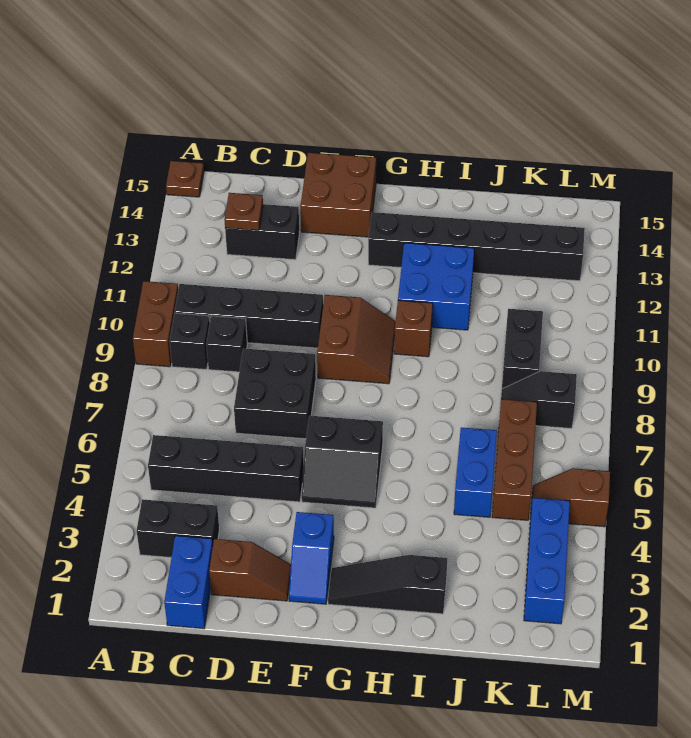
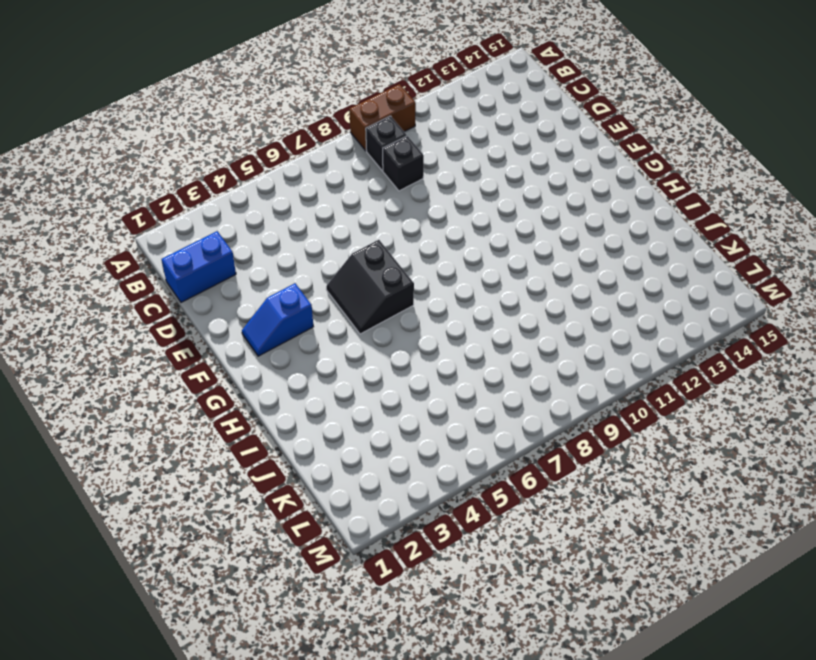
none -> brown plate A15 level 1
none -> black brick B3:C3 level 1
none -> black brick B5:E5 level 1

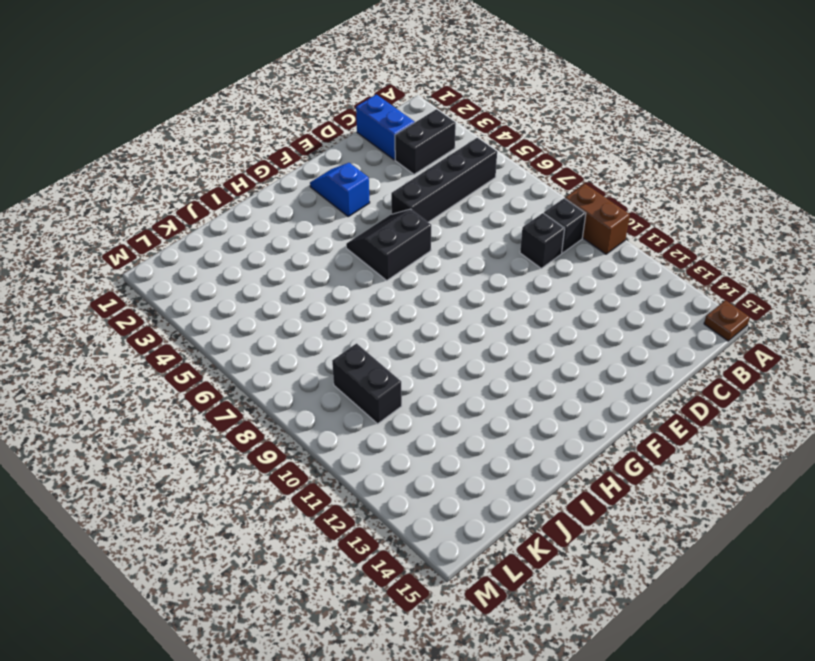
none -> black brick B10:E10 level 1
none -> black brick C13:D13 level 1
none -> brown slope D2:E2 level 1 top D

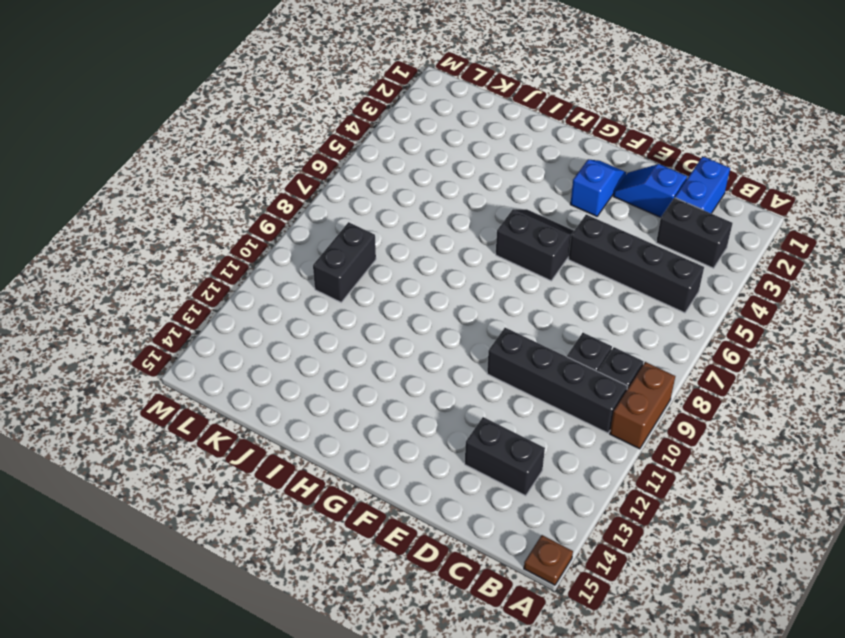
blue slope D2:E2 level 1 top D -> brown slope D2:E2 level 1 top D
none -> black brick D7:E8 level 1
none -> brown brick E14:F15 level 1
none -> brown slope F9:G10 level 1 top F

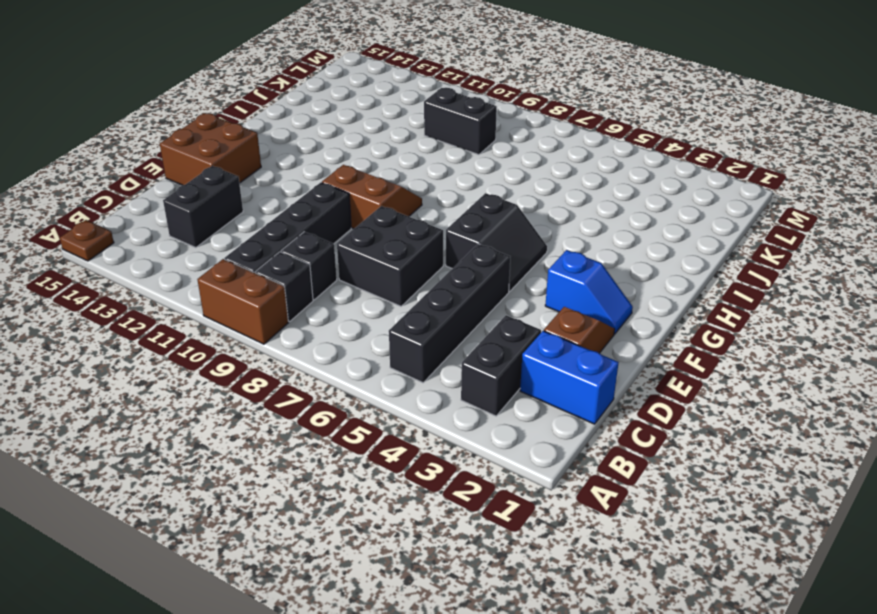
none -> black slope G2:I2 level 1 top I
none -> black brick G13:L13 level 1
none -> brown brick H10 level 1

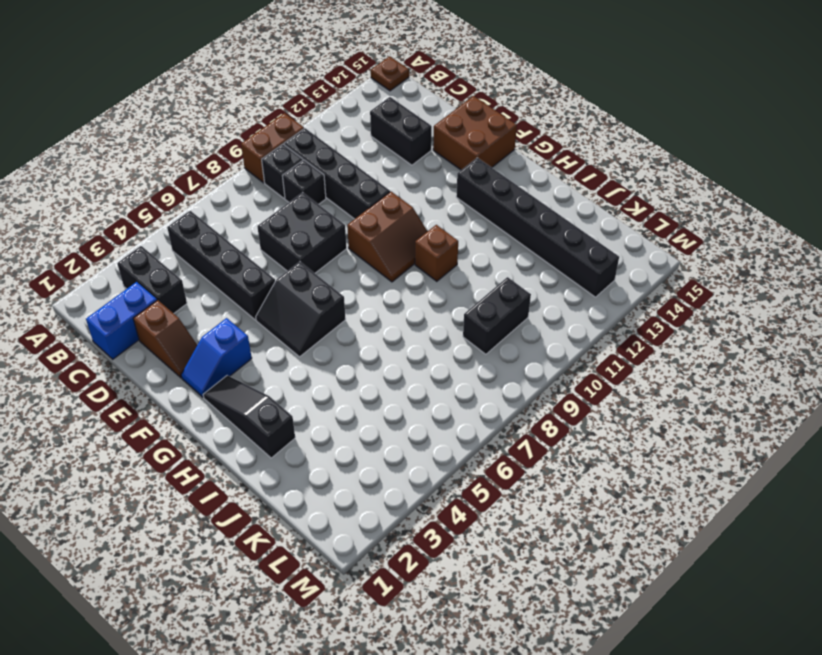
none -> blue brick H11:I12 level 1
none -> blue brick J5:J6 level 1
none -> brown brick K5:K7 level 1

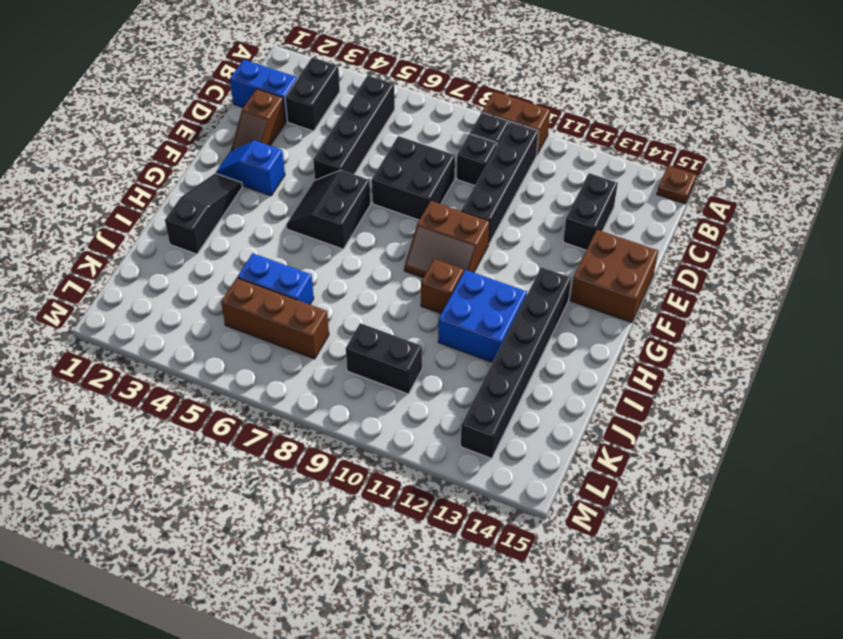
none -> black slope K8:L8 level 1 top L
none -> blue brick L2:L4 level 1
none -> brown slope L5:M5 level 1 top M

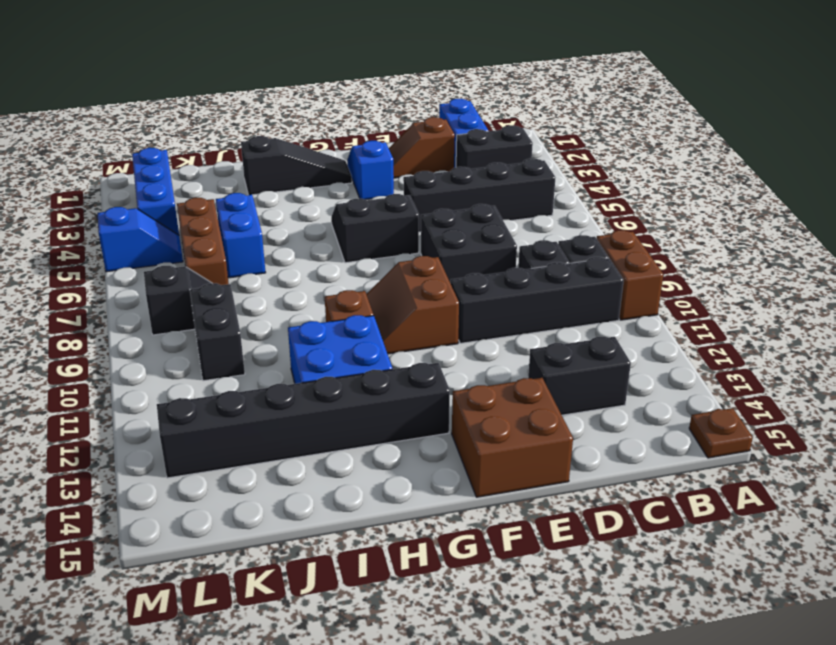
blue slope L5:M5 level 1 top M -> brown slope L5:M5 level 1 top M
none -> brown plate C13 level 2

